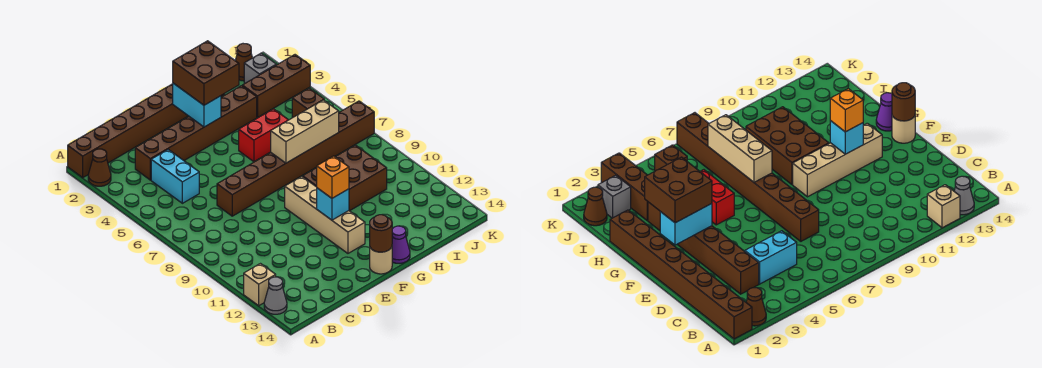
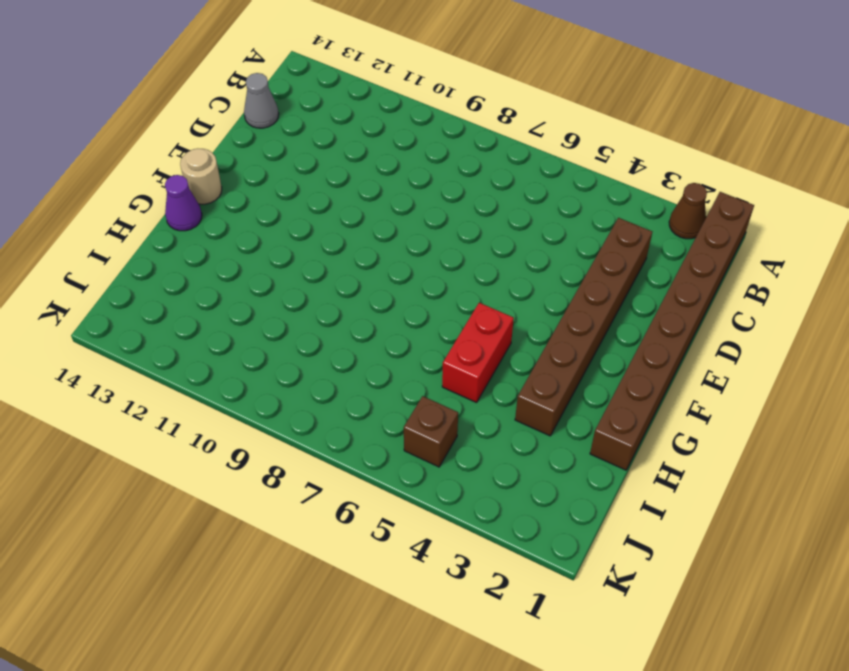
grey cone C14 level 1 -> grey cone A13 level 1
none -> tan brick A12 level 1
none -> cyan brick C4:C5 level 1
none -> brown brick D7:K7 level 1

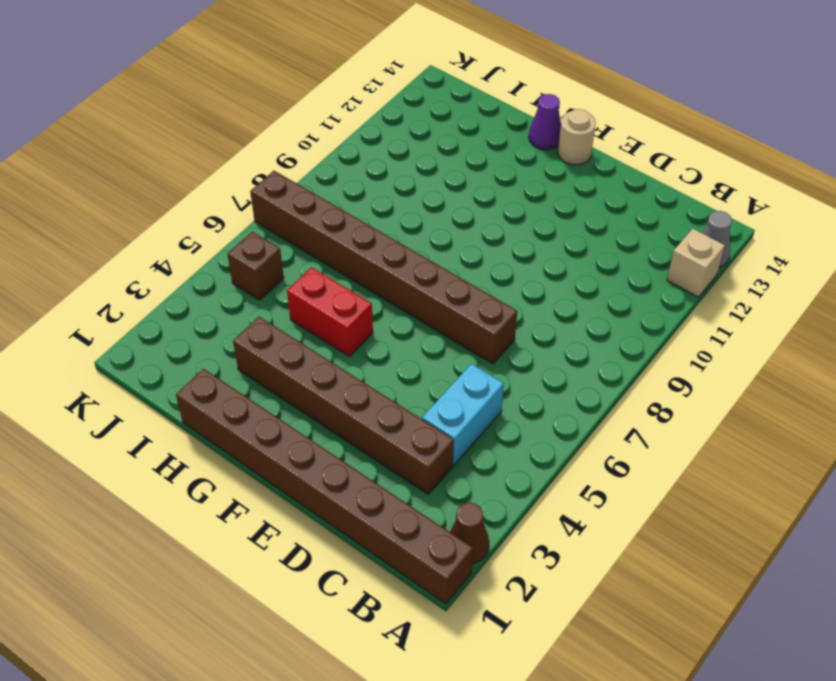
none -> tan brick F9:F12 level 1
none -> brown brick G9:I10 level 1
none -> brown brick I3:K3 level 1

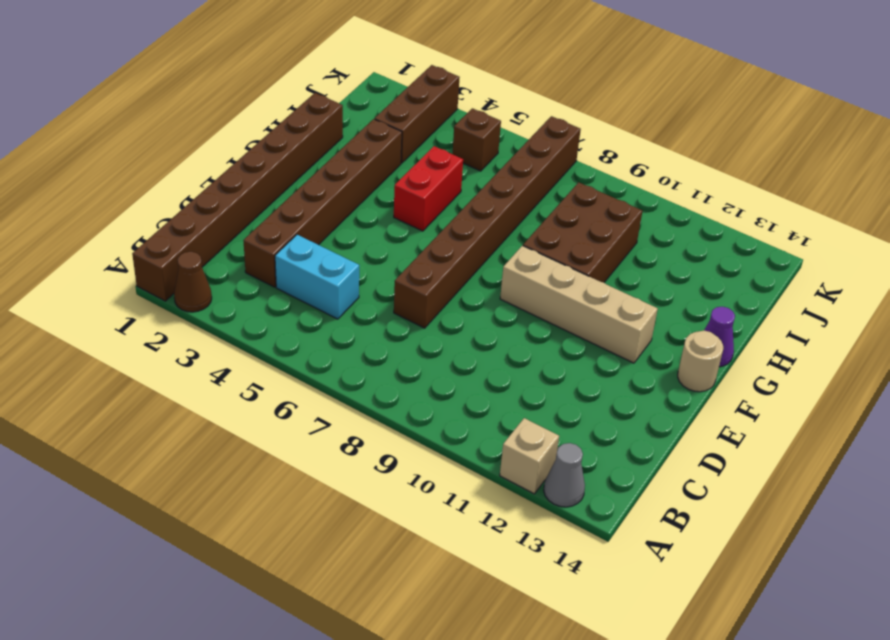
none -> brown cone J1 level 1
none -> grey brick J2 level 1
none -> cyan brick F2:F3 level 2

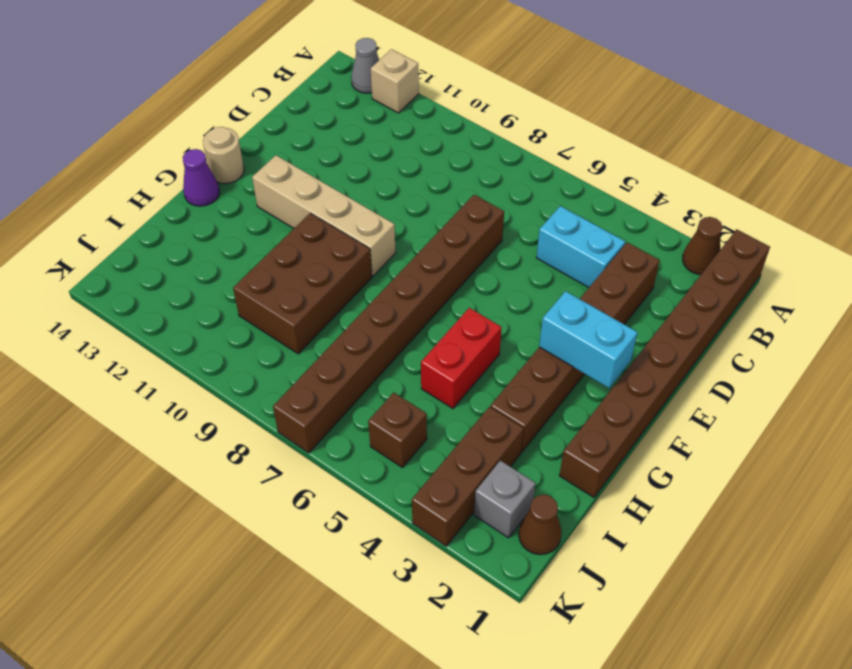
none -> cyan brick F11 level 2
none -> brown round brick F14 level 2
none -> tan brick G7:I7 level 2

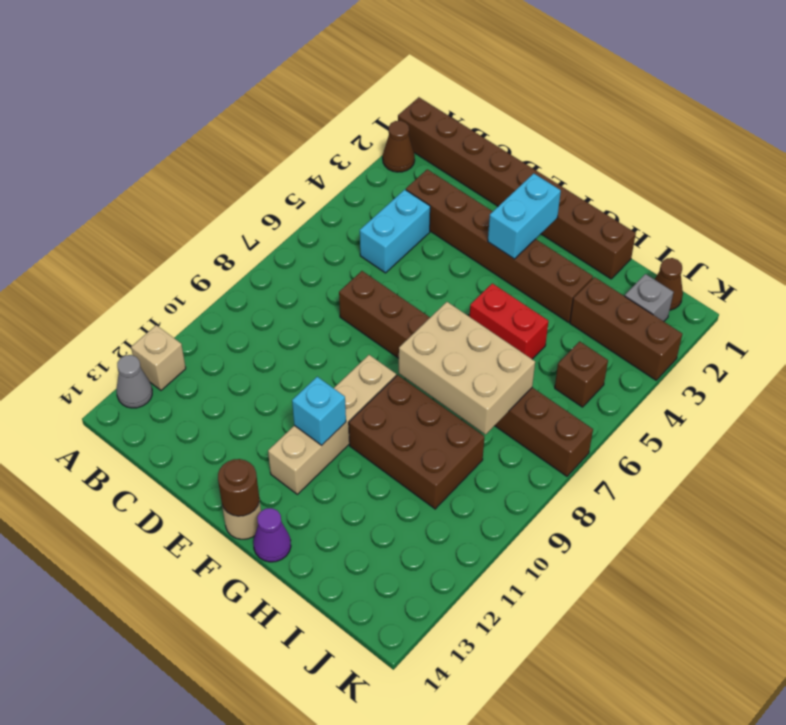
tan brick G7:I8 level 2 -> tan brick G7:I7 level 2
none -> brown brick F2:G3 level 3
none -> orange brick F11 level 3

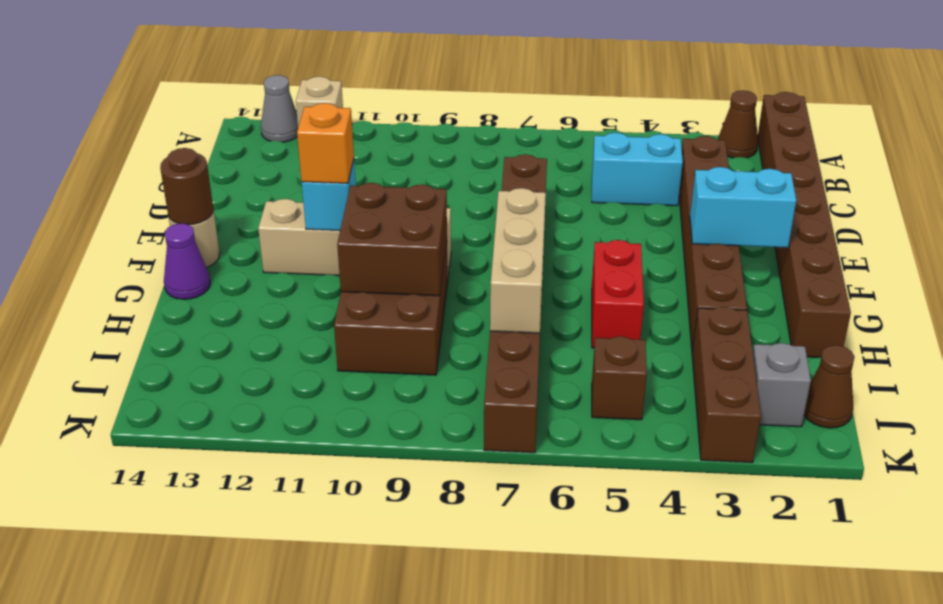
brown brick G9:H10 level 2 -> brown brick F2:G3 level 3

